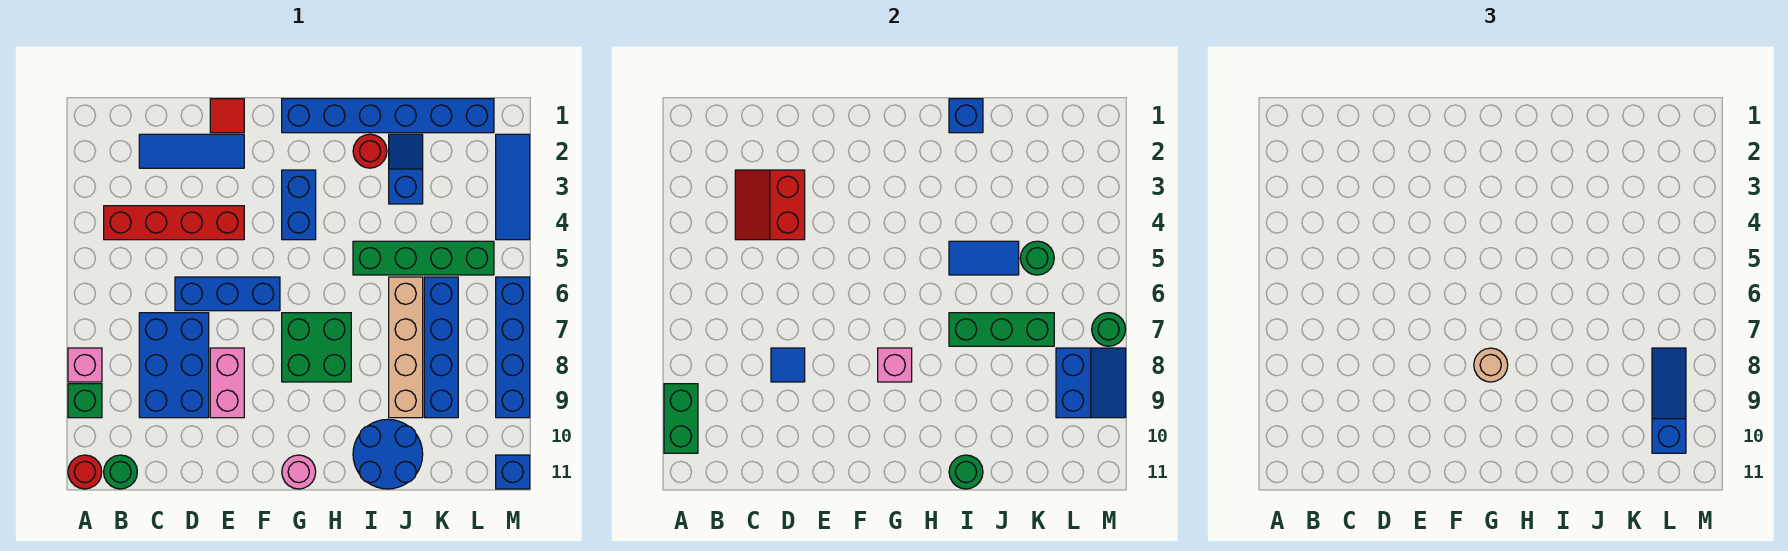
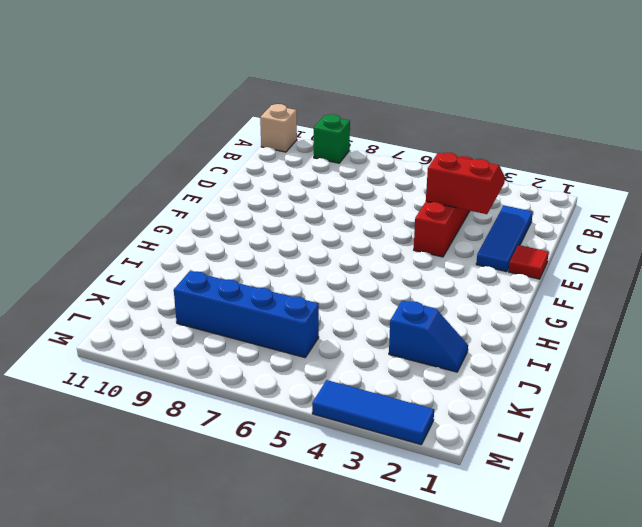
tan brick A11 level 1 -> red round brick A11 level 1
none -> pink brick A8 level 1
none -> green round brick B11 level 1
none -> blue brick C7:D9 level 1
none -> blue brick D6:F6 level 1

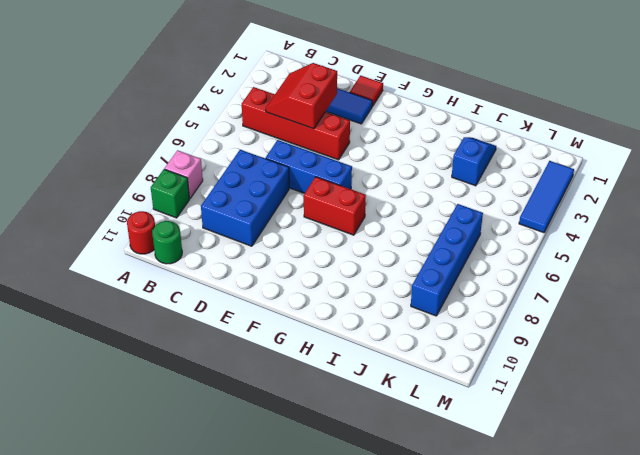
red brick F7:G7 level 1 -> green brick G7:H8 level 1
none -> pink brick E8:E9 level 1
none -> blue brick G1:L1 level 1
none -> blue brick G3:G4 level 1
none -> pink round brick G11 level 1

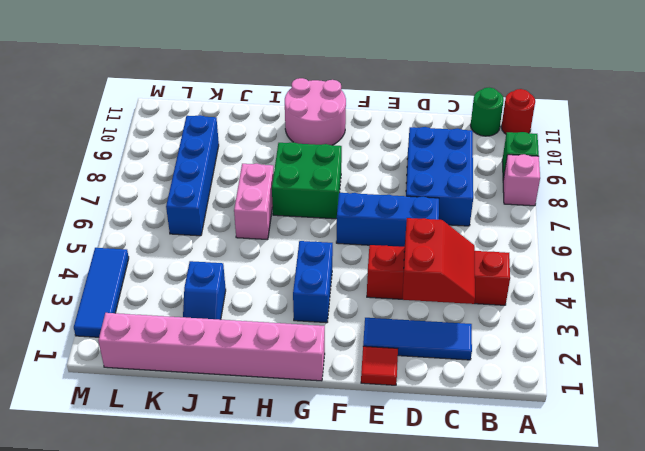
pink brick G1:L1 level 1 -> blue brick G1:L1 level 1
pink round brick G10:H11 level 1 -> pink round brick G11 level 1
pink brick I6:I7 level 1 -> pink brick E8:E9 level 1
none -> red round brick I2 level 1
none -> green brick I5:L5 level 1
none -> blue round brick I10:J11 level 1
none -> tan brick J6:J9 level 1

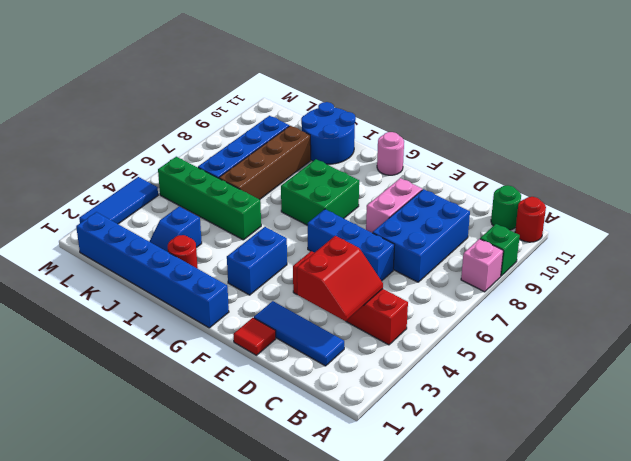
brown brick J6:J9 level 1 -> tan brick J6:J9 level 1
none -> blue brick M6:M9 level 1
none -> blue brick M11 level 1
none -> green brick A9:A10 level 2
none -> blue tile D8 level 2

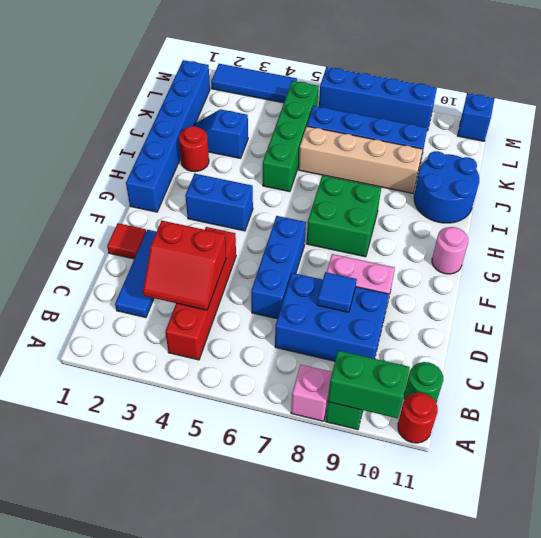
none -> pink brick G8 level 2
none -> blue brick I1 level 2
none -> blue tile I5:J5 level 2
none -> green brick I7:K7 level 2

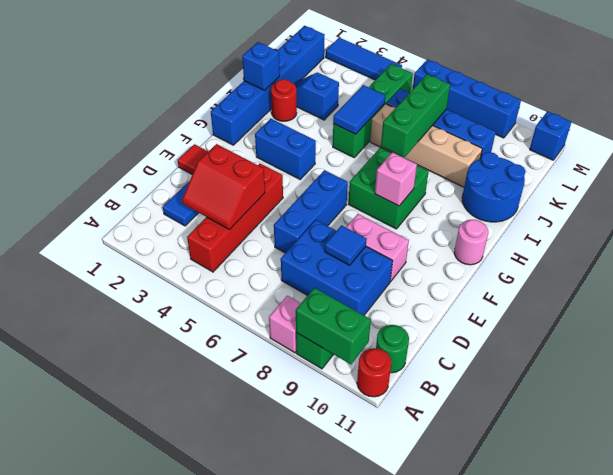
none -> green round brick I11 level 2
none -> green round brick K5 level 2
none -> blue slope L8:M9 level 2 top L
none -> green round brick M7 level 2

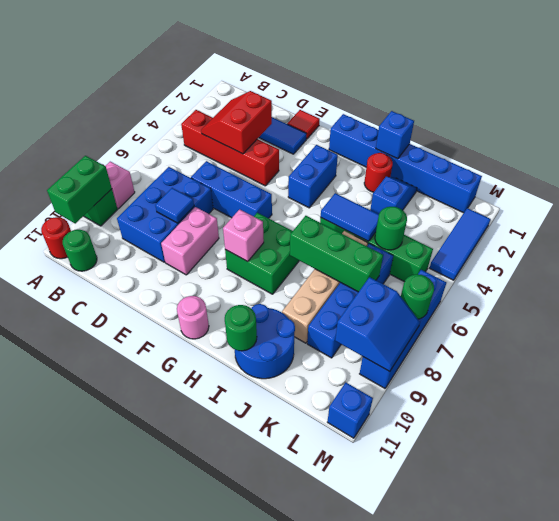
none -> tan round brick G8 level 3
none -> blue slope L8:L10 level 3 top 10

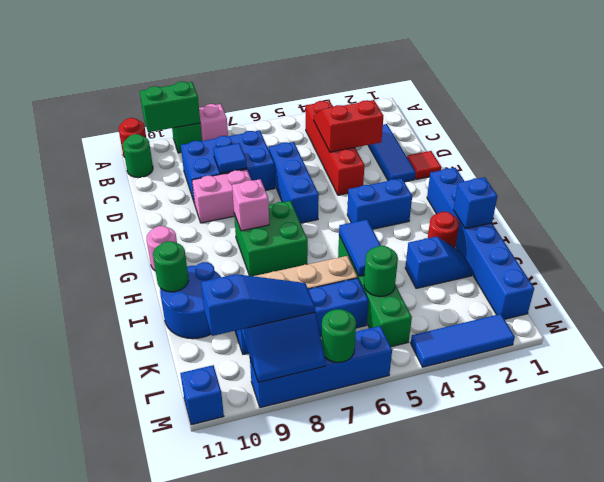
none -> green brick I7:K7 level 2
none -> tan round brick G8 level 3

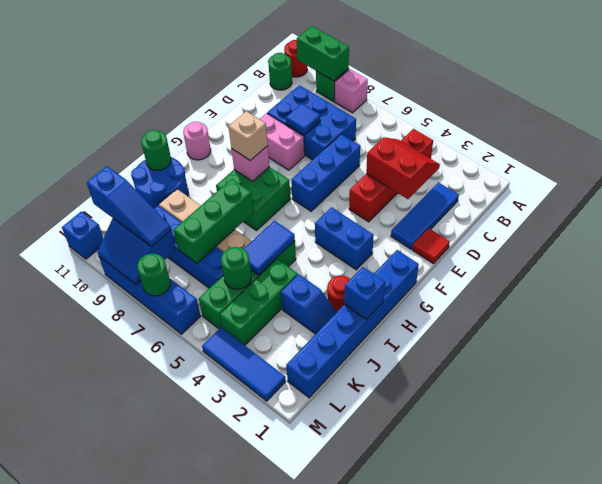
tan brick G8 level 3 -> tan round brick G8 level 3
green brick J4:L4 level 1 -> none

